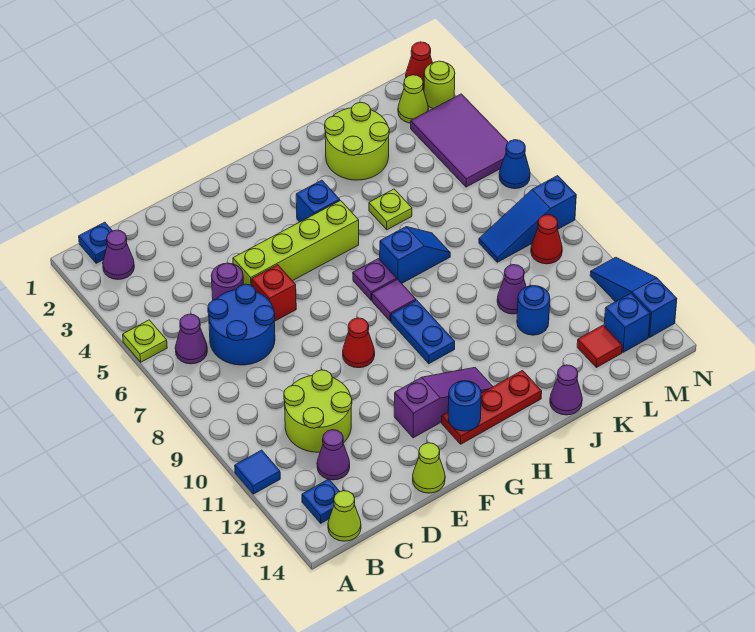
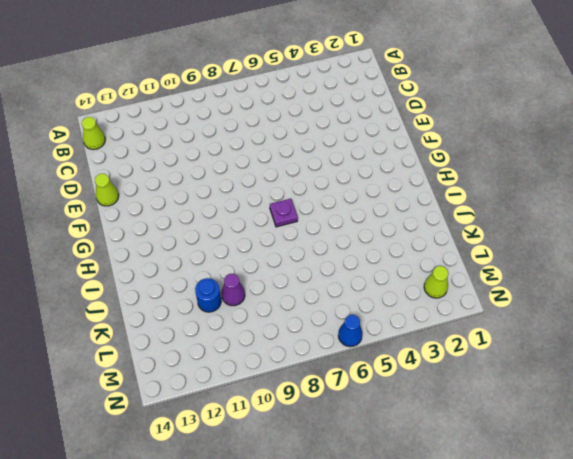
none -> lime plate A5 level 1
none -> blue tile A11 level 1
none -> blue plate B1 level 1
none -> purple cone B2 level 1

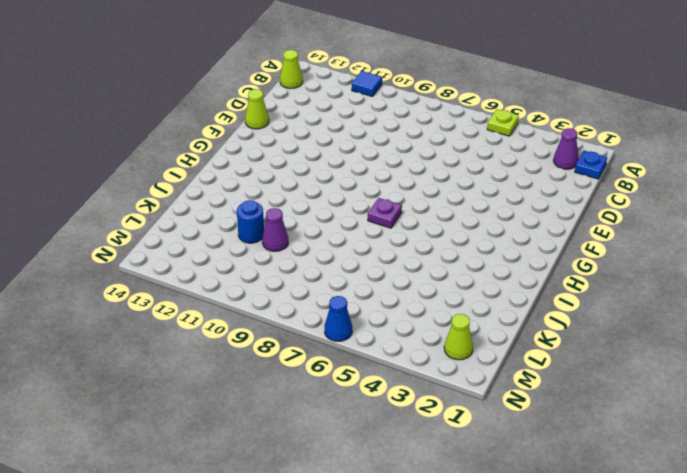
none -> purple cone B6 level 1
none -> blue plate B13 level 1
none -> blue round brick C6:D7 level 1
none -> lime round brick C10:D11 level 1

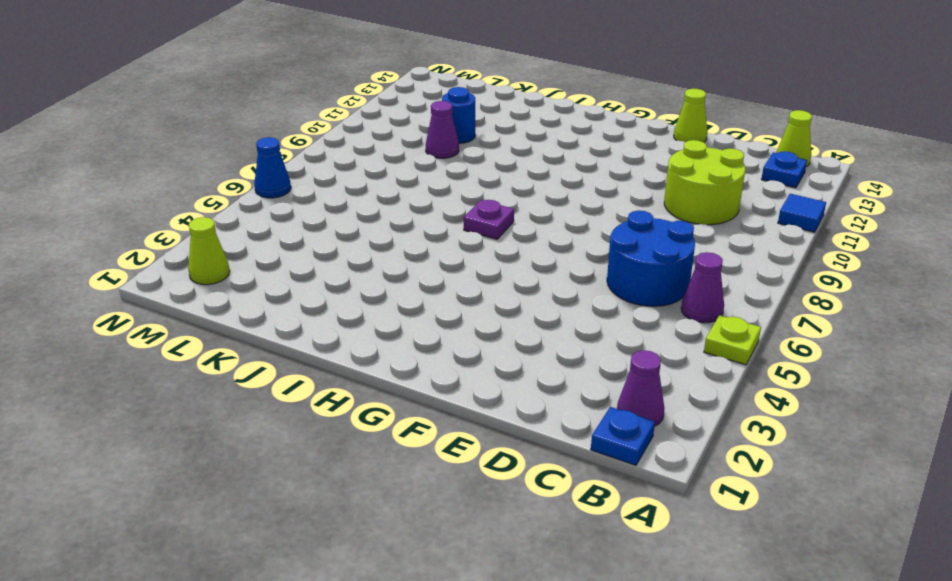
none -> purple cone C12 level 1
none -> purple round brick D5 level 1
none -> lime brick E5:H5 level 1
none -> red brick E6 level 1

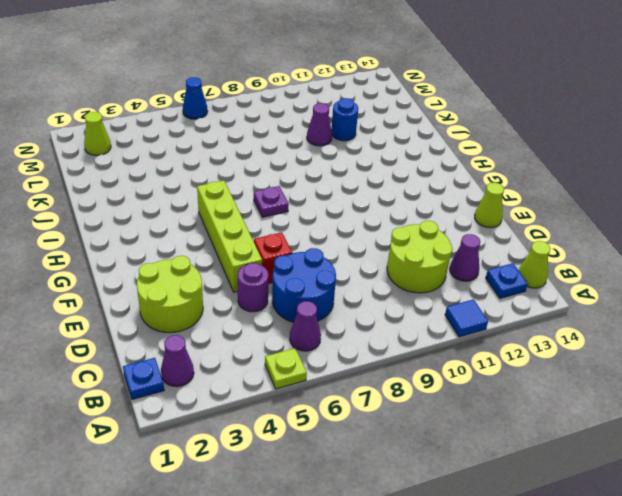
lime round brick D2:E3 level 1 -> lime round brick J2:K3 level 1
none -> red cone F9 level 1
none -> purple slope F12:H12 level 1 top F
none -> red plate G13:I13 level 1
none -> blue brick H4 level 1

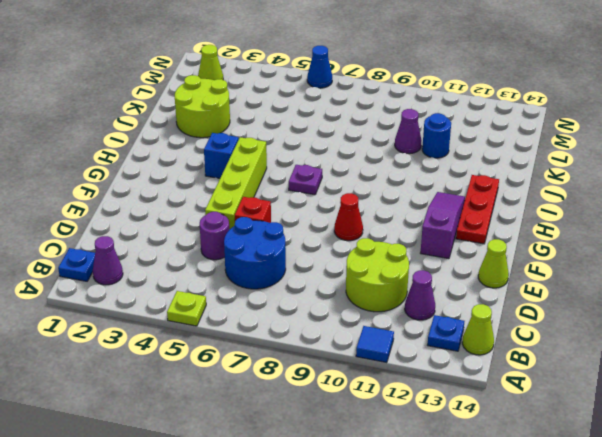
none -> purple cone B6 level 1
none -> purple tile H8 level 1
none -> blue plate H9:H10 level 1
none -> blue slope I7:J7 level 1 top I

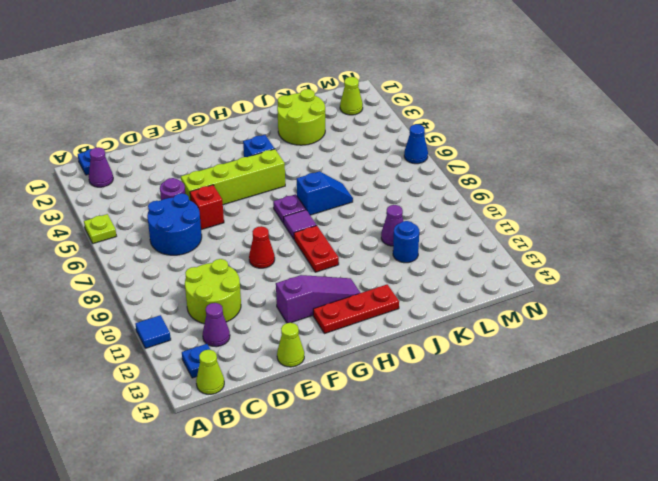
red plate H9:H10 level 1 -> blue plate H9:H10 level 1
none -> purple cone B6 level 1
none -> lime plate J5 level 1
none -> purple cone J14 level 1
none -> blue slope L8:N8 level 1 top N

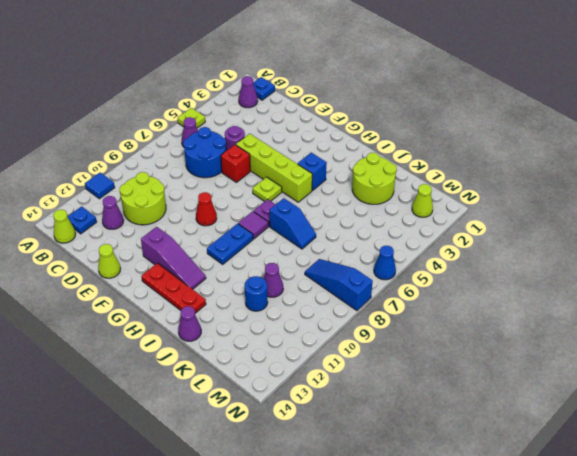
lime plate G6 level 1 -> lime plate J5 level 1
none -> red tile L13 level 1
none -> purple tile M3:N5 level 1
none -> red cone M9 level 1
none -> blue brick M13 level 1

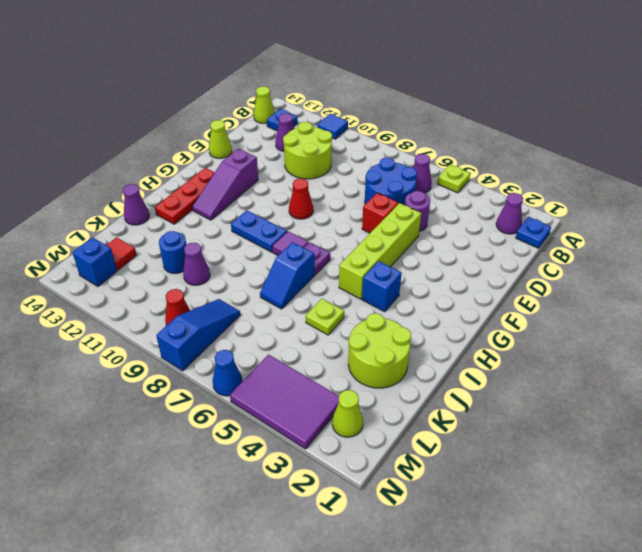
none -> red cone N1 level 1
none -> lime round brick N2 level 1
none -> blue slope N11:N13 level 1 top 13
none -> blue round brick G13 level 2

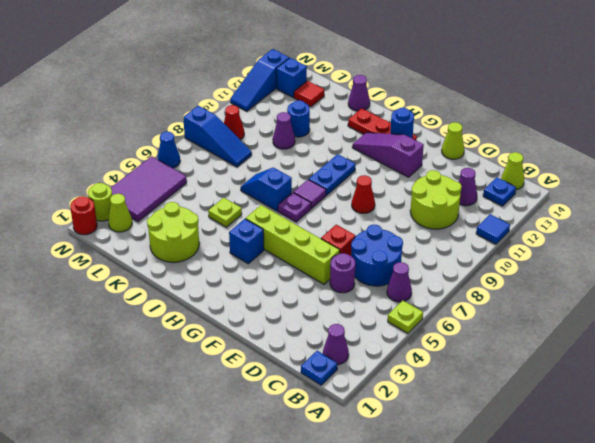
red round brick N1 level 1 -> red cone N1 level 1

